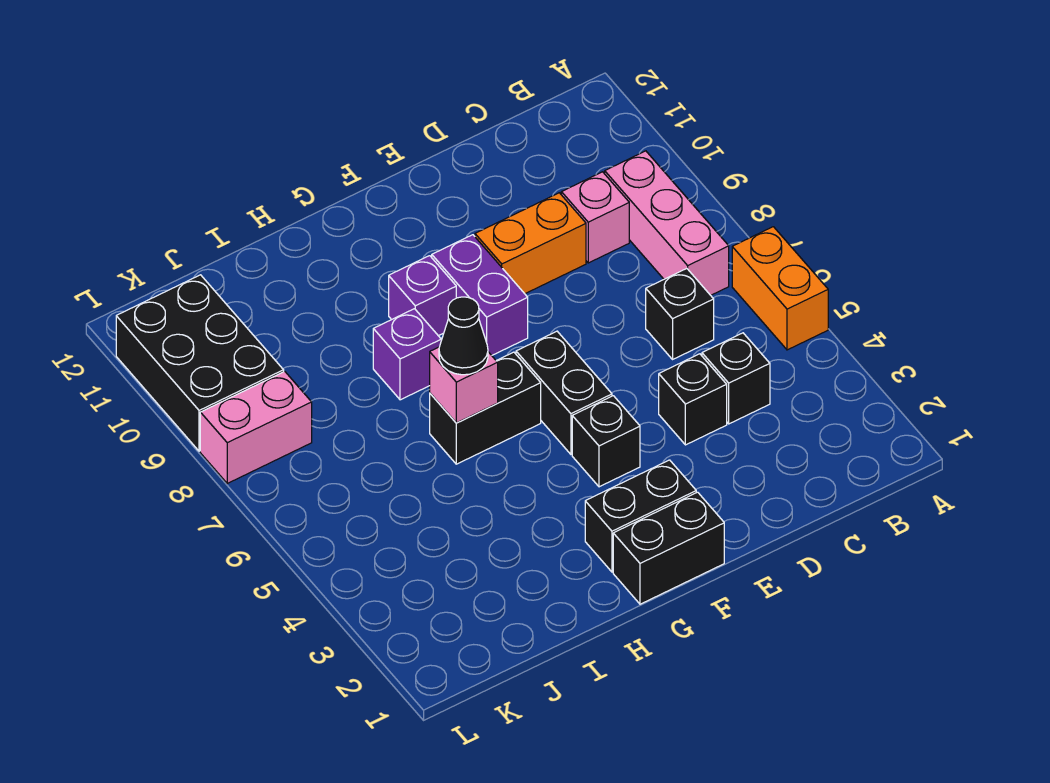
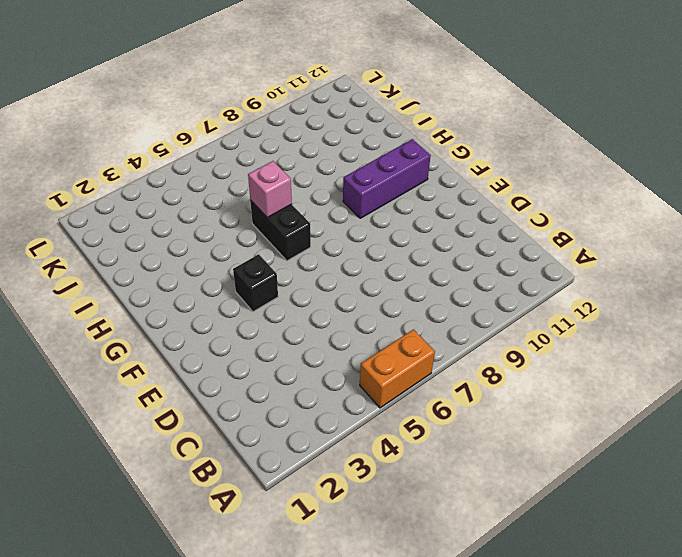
purple brick G9:G11 level 1 -> purple brick G9 level 1
none -> pink brick B7:B9 level 1
none -> black brick C4 level 1
none -> black brick C6 level 1

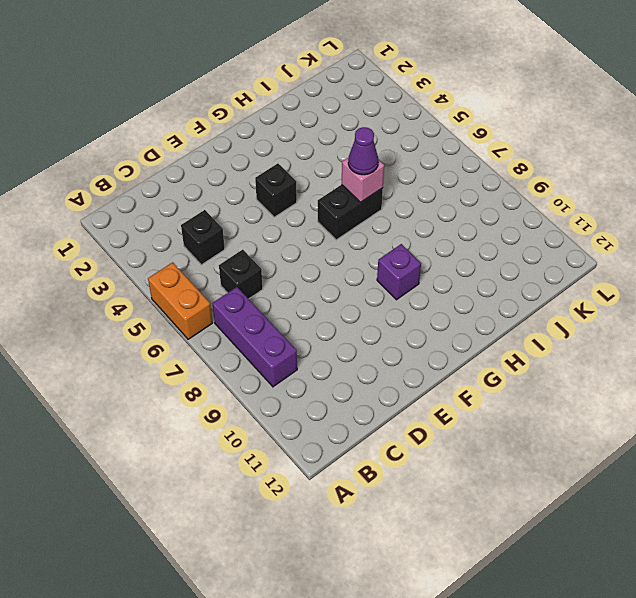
purple brick B7:B9 level 1 -> pink brick B7:B9 level 1
purple cone H6 level 3 -> black cone H6 level 3
none -> pink brick C9 level 1
none -> black brick D4 level 1
none -> orange brick D9:E9 level 1

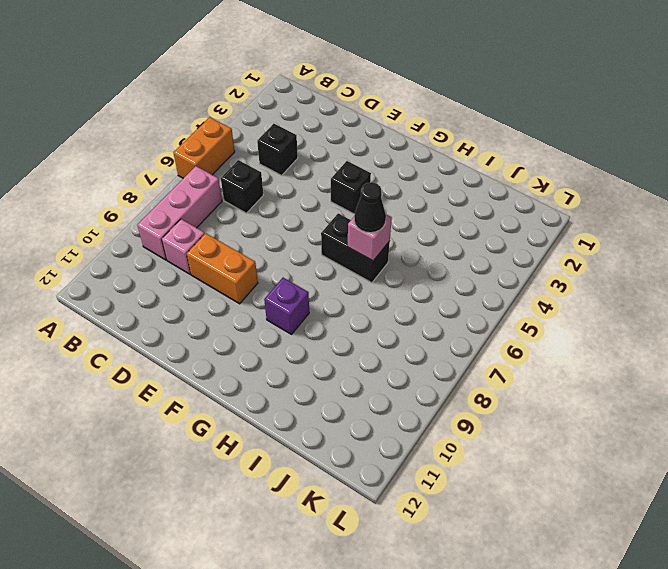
none -> black brick D4 level 1
none -> black brick F1:G1 level 1
none -> black brick F2:G2 level 1

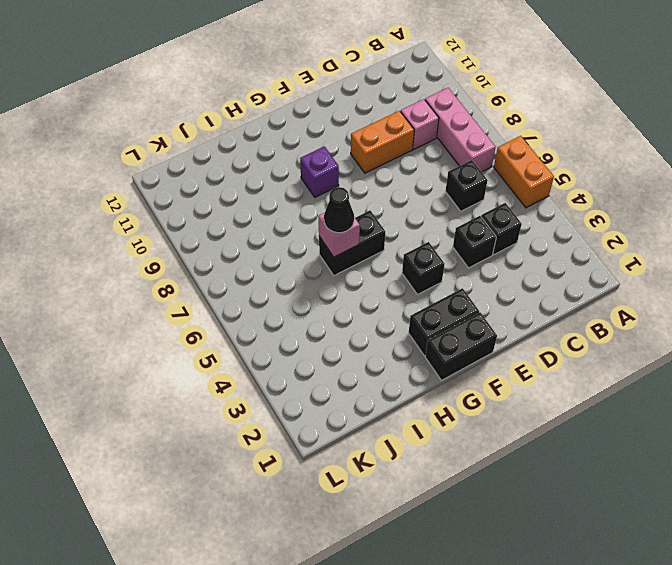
none -> black brick F5:F6 level 1
none -> purple brick F8:F9 level 1
none -> purple brick H8 level 1

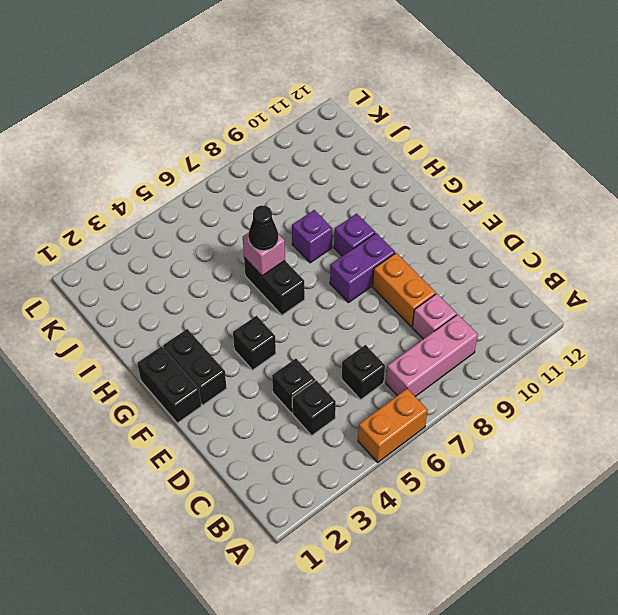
none -> black brick F5:F6 level 1
none -> pink brick K8:L8 level 1
none -> black brick K9:L11 level 1

